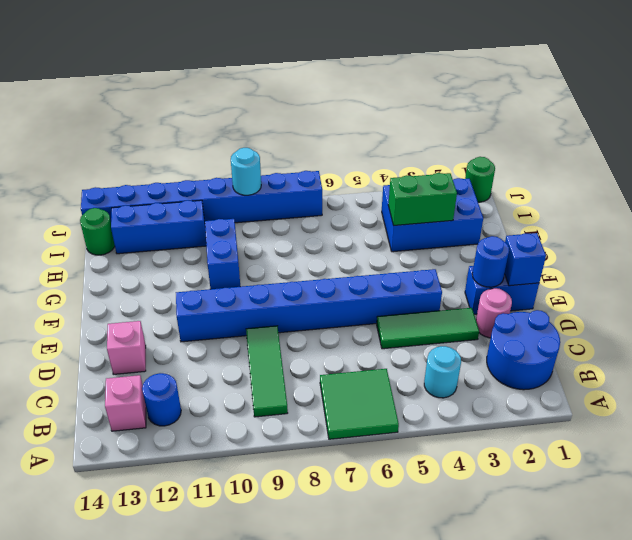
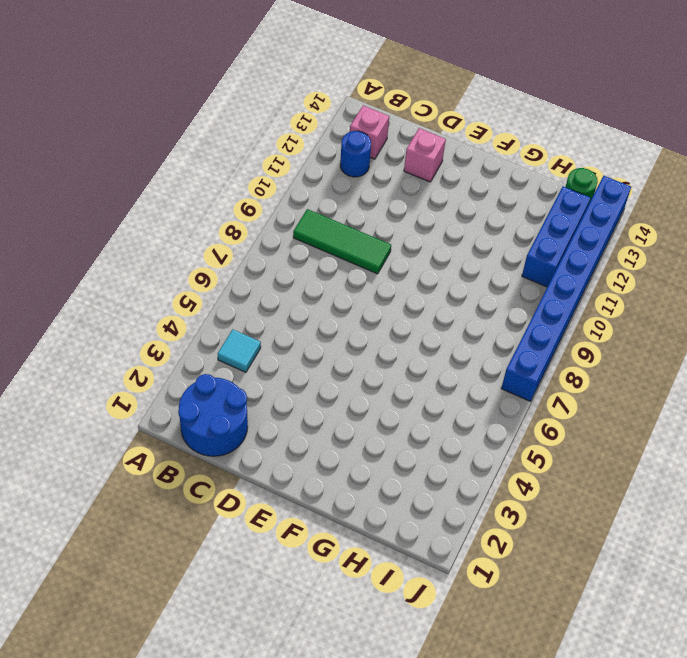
cyan tile B4 level 1 -> cyan round brick B4 level 1
none -> green tile A6:B7 level 1
none -> pink round brick D2 level 1
none -> green tile D3:D5 level 1

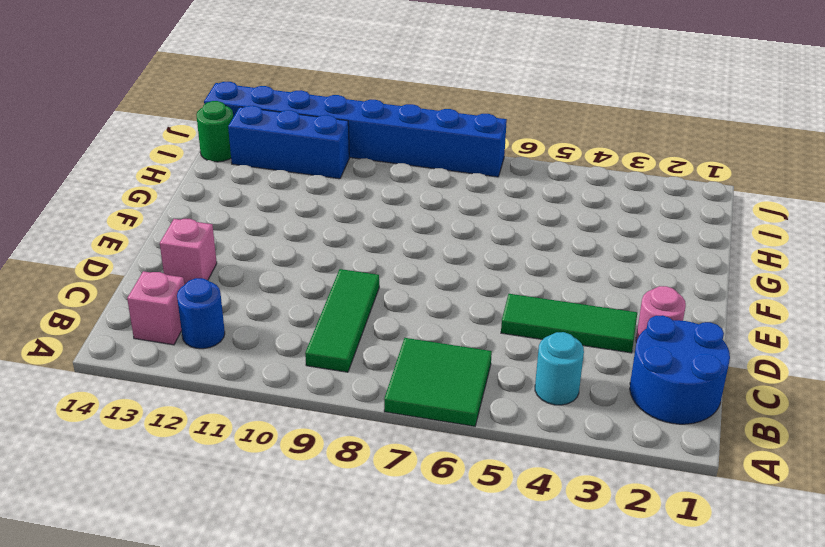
none -> blue brick E1:E2 level 1
none -> blue brick E4:E11 level 1
none -> blue brick G10:H10 level 1

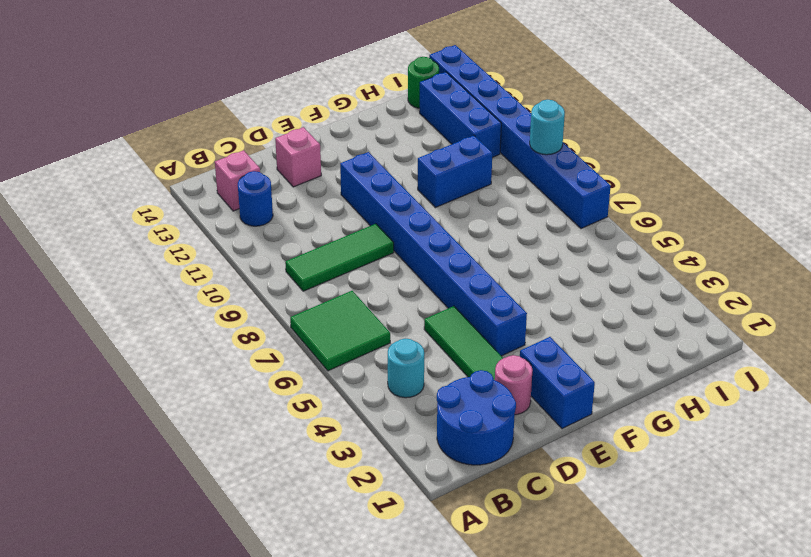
none -> blue brick H2:I4 level 1
none -> green round brick J1 level 1
none -> blue brick E1 level 2

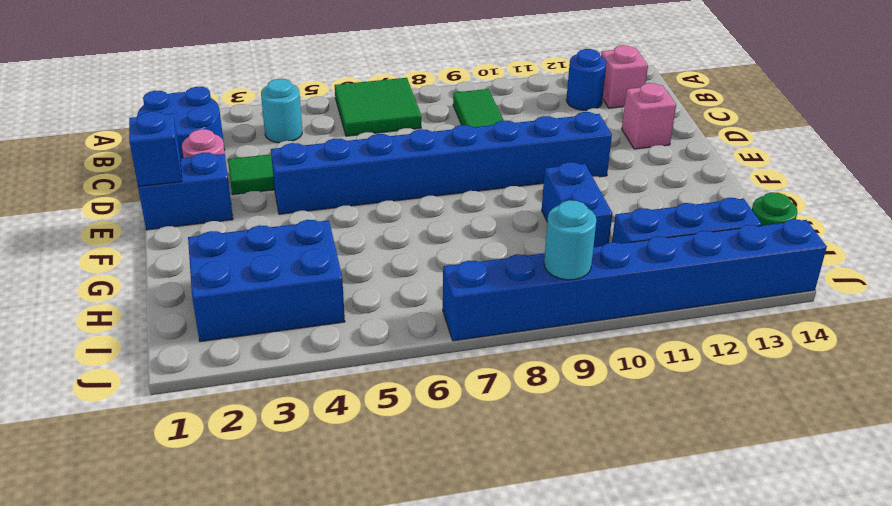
none -> green round brick J1 level 1
none -> blue round brick E2 level 2
none -> green brick H3:H4 level 2

